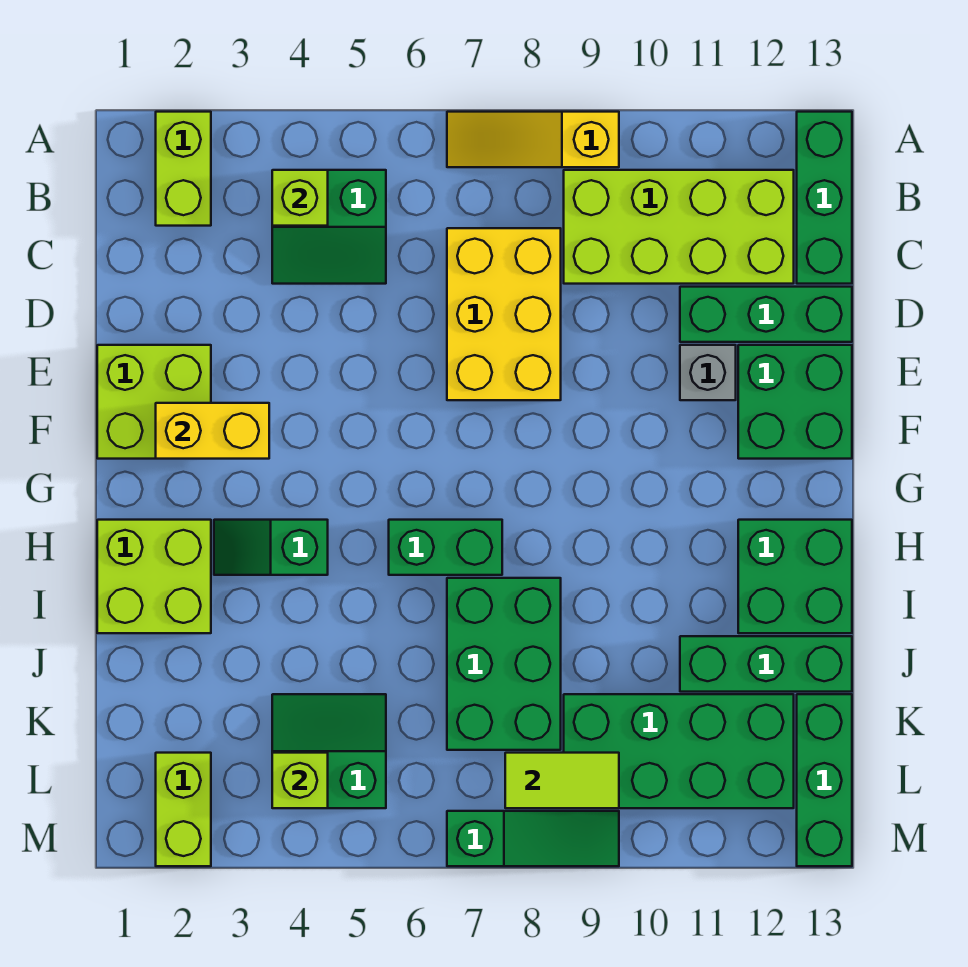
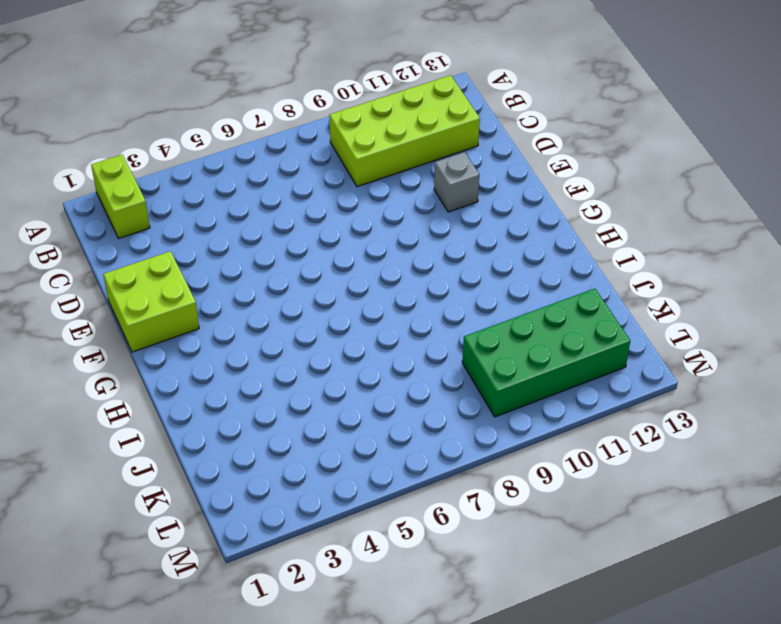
none -> yellow slope A7:A9 level 1 top 9
none -> green brick A13:C13 level 1
none -> green slope B4:C5 level 1 top B

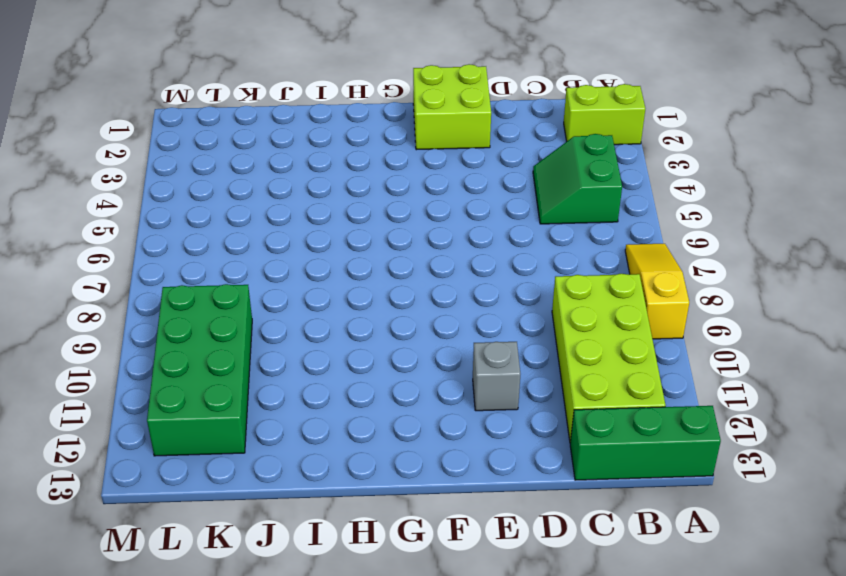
none -> yellow brick C7:E8 level 1
none -> green brick D11:D13 level 1
none -> green brick E12:F13 level 1

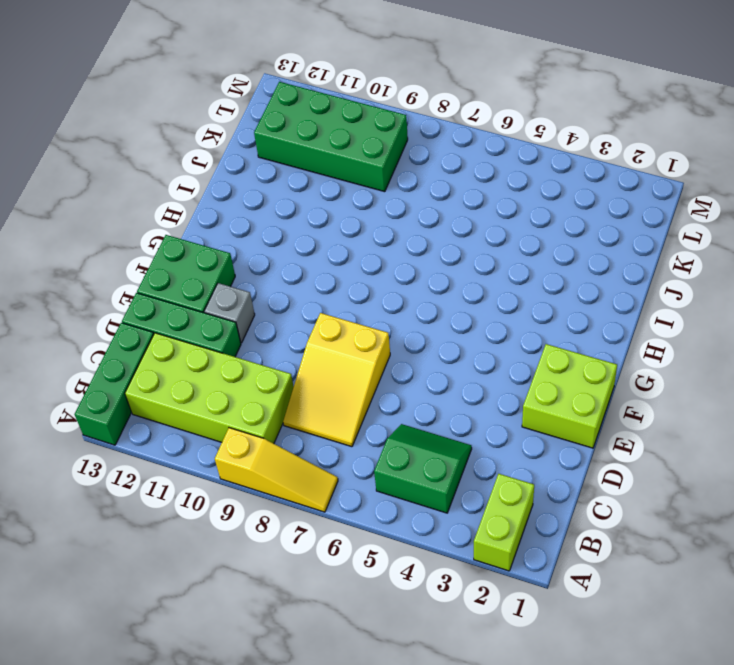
yellow slope C7:E8 level 1 top E -> yellow brick C7:E8 level 1
none -> lime brick H1:I2 level 1
none -> green slope H3:H4 level 1 top 4
none -> green brick H6:H7 level 1

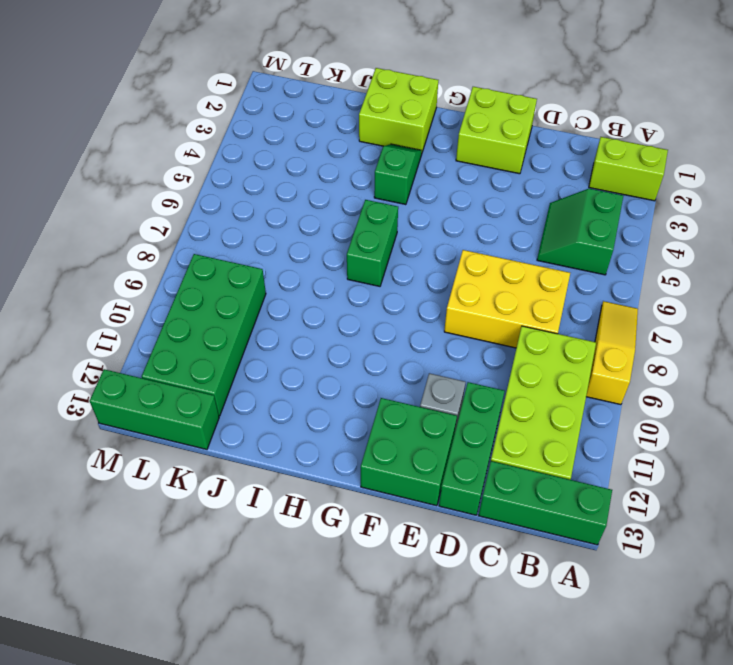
none -> green brick H12:I13 level 1
none -> green brick I7:K8 level 1
none -> green brick J11:J13 level 1

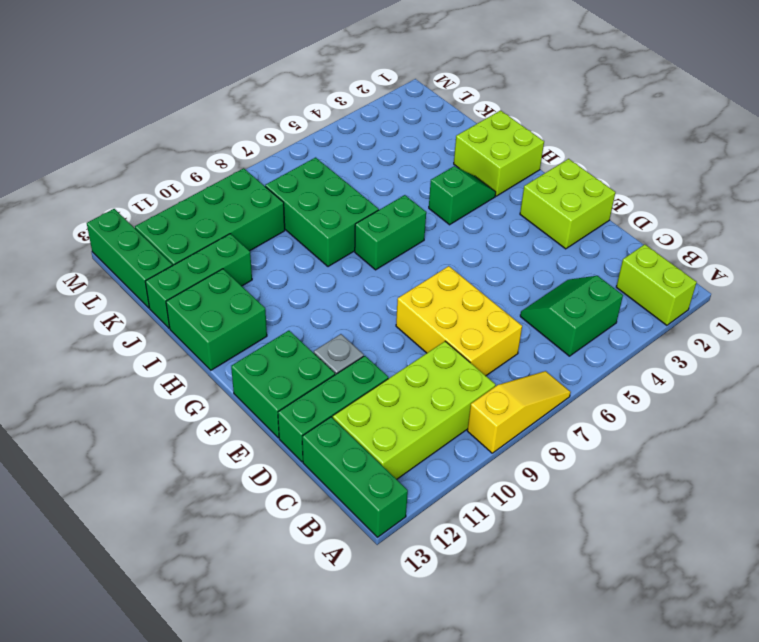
none -> green slope K4:L5 level 1 top L
none -> lime brick L2:M2 level 1
none -> green slope M7:M9 level 1 top 7

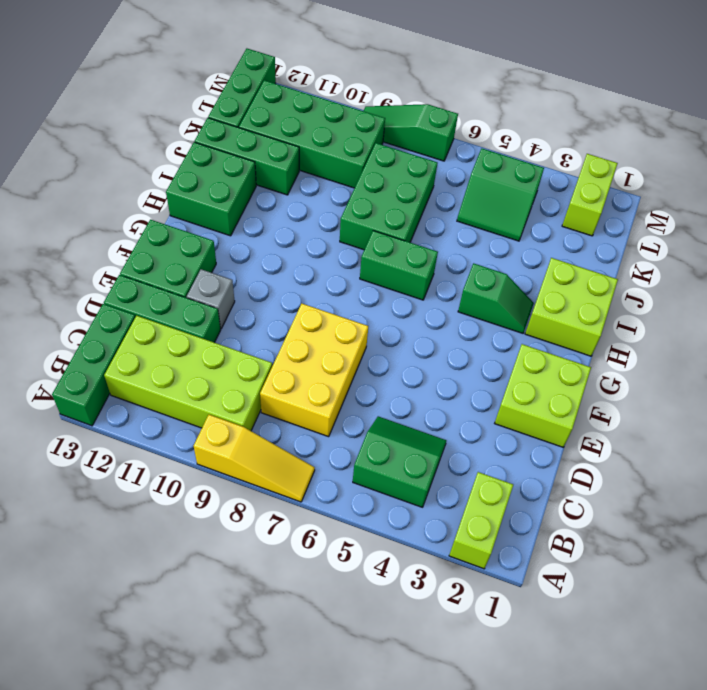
none -> lime brick B4 level 2
none -> yellow brick F2:F3 level 2
none -> lime brick L4 level 2

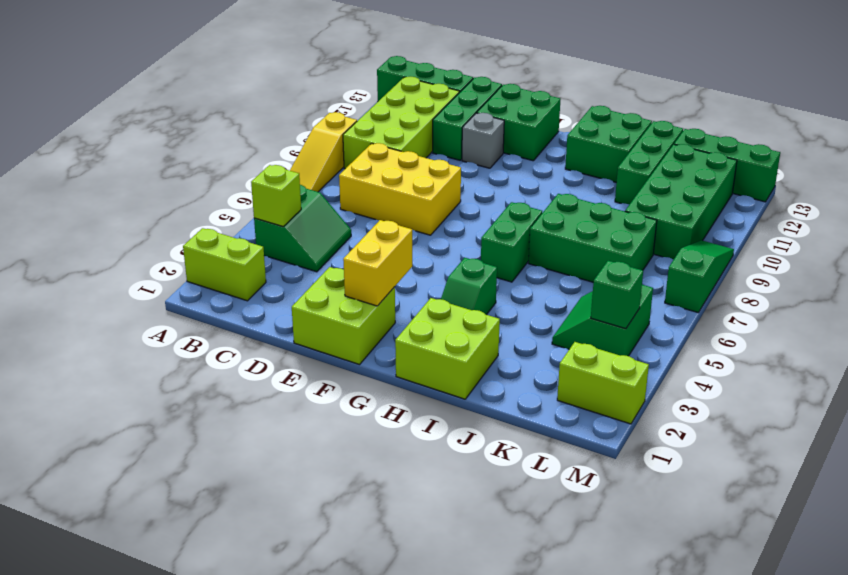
green brick L4 level 2 -> lime brick L4 level 2
none -> lime tile L8:L9 level 2

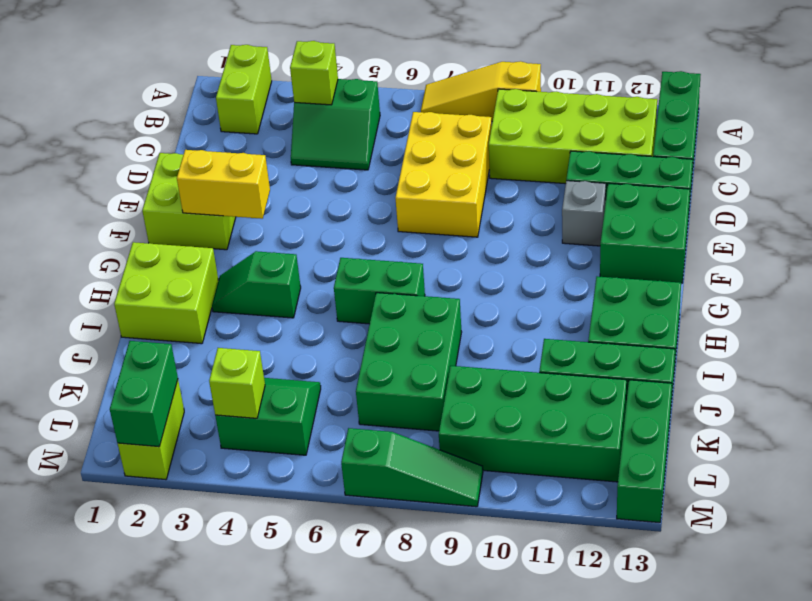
green brick L2:M2 level 2 -> none
none -> lime tile L8:L9 level 2

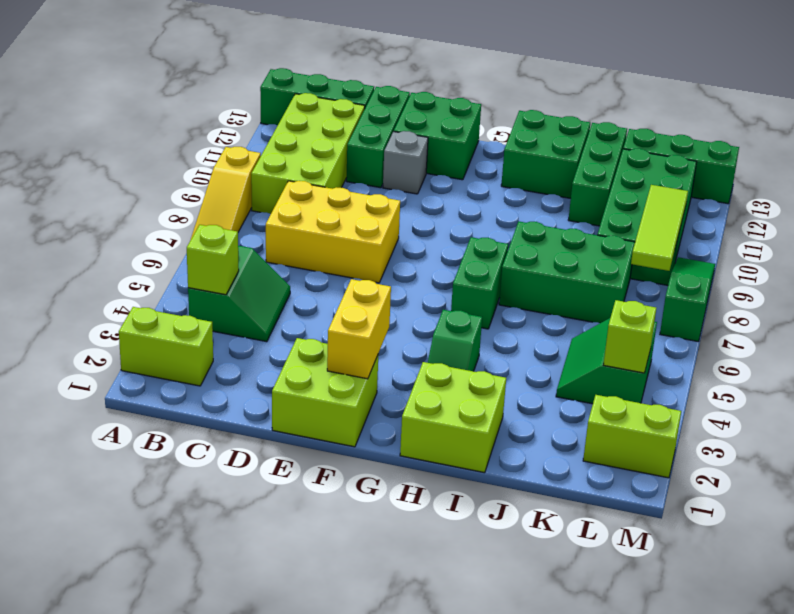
lime tile L8:L10 level 2 -> lime tile L8:L9 level 2

